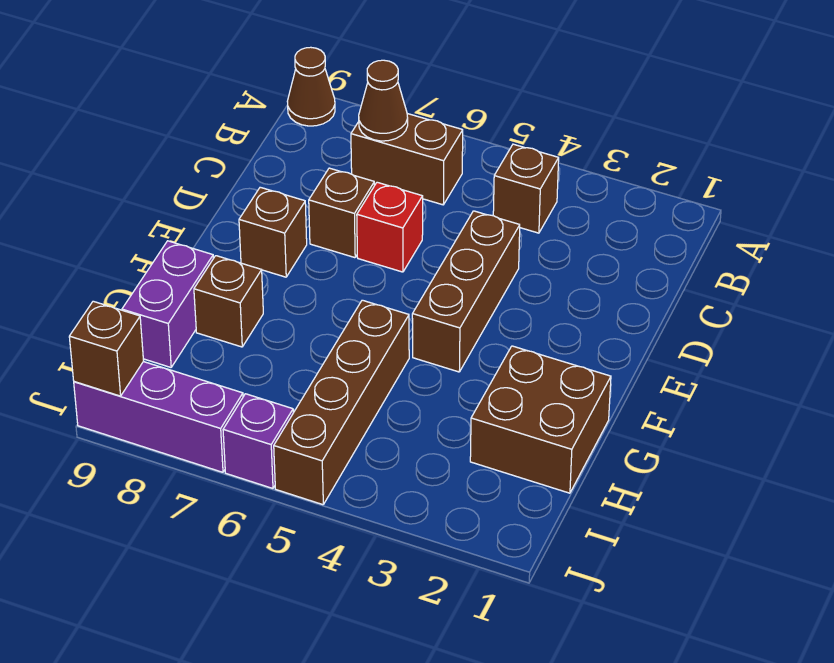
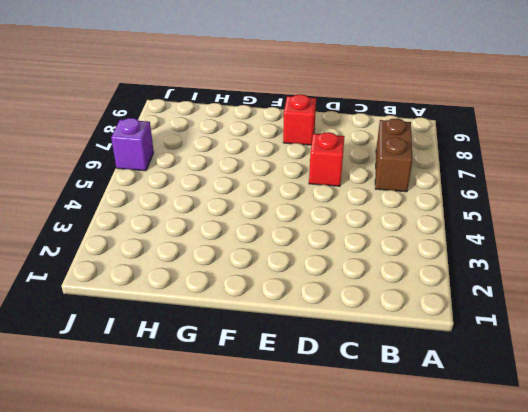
red brick E8 level 1 -> brown brick E8 level 1
none -> brown cone A9 level 1
none -> brown brick B4 level 1
none -> brown brick D4:F4 level 1

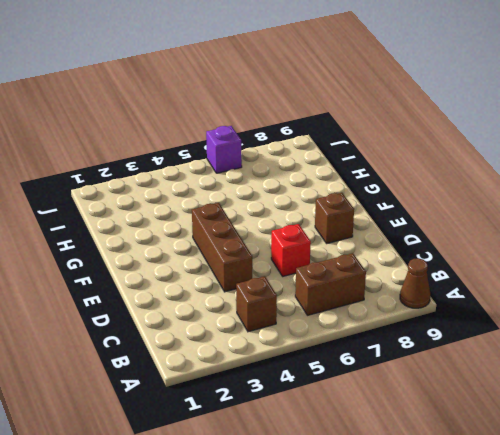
none -> brown brick D7 level 1
none -> brown brick G1:H2 level 1
none -> brown brick G5:J5 level 1

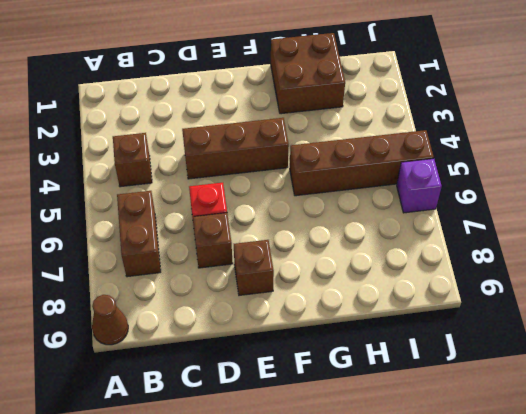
none -> brown brick G8 level 1
none -> purple brick G9:H9 level 1
none -> purple brick J7:J9 level 1

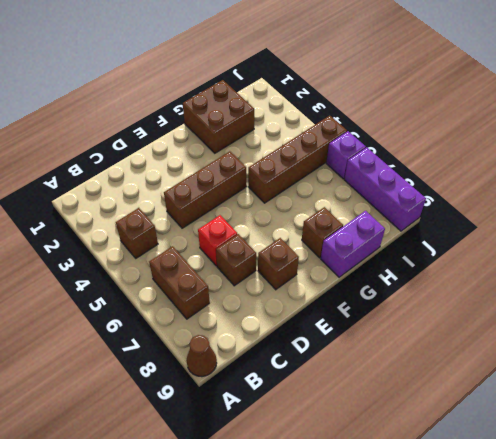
none -> brown cone B7 level 2
none -> brown brick J9 level 2

